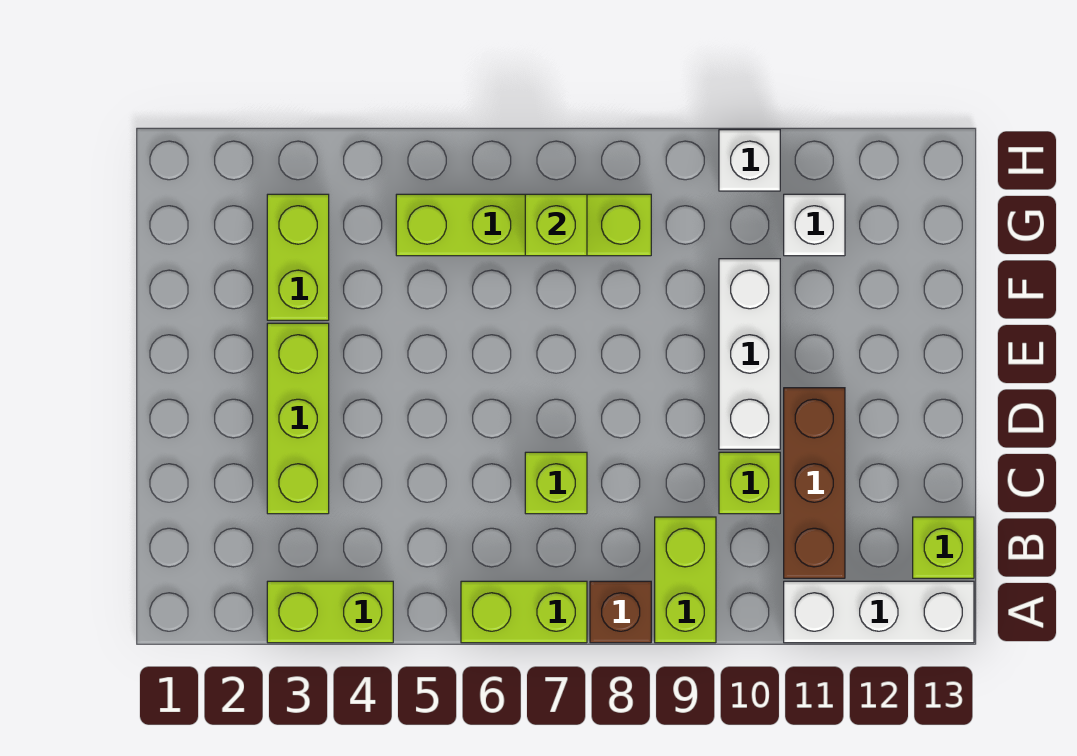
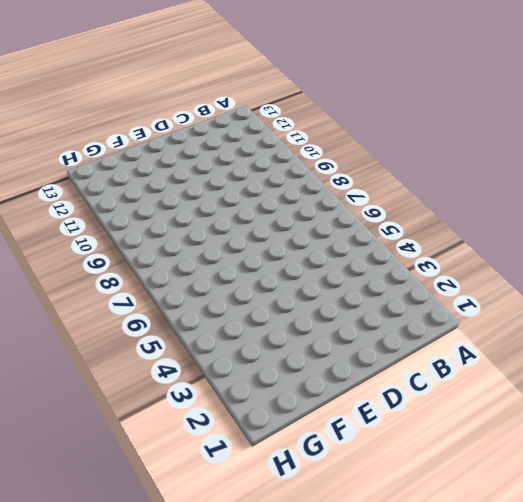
none -> lime brick A3:A4 level 1
none -> lime brick A6:A7 level 1
none -> brown brick A8 level 1

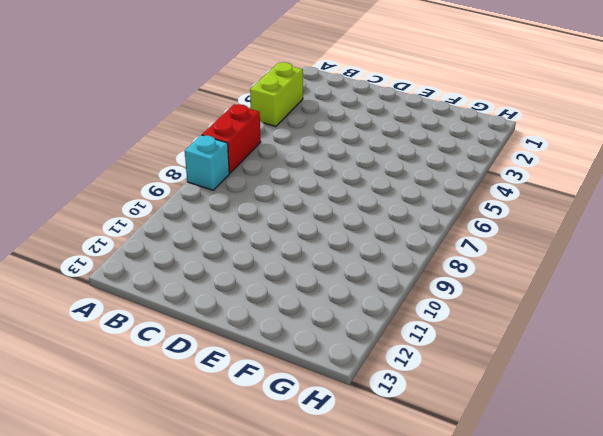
red brick A6:A7 level 1 -> lime brick A6:A7 level 1
cyan brick A8 level 1 -> brown brick A8 level 1
none -> lime brick A9:B9 level 1
none -> white brick A11:A13 level 1
none -> brown brick B11:D11 level 1

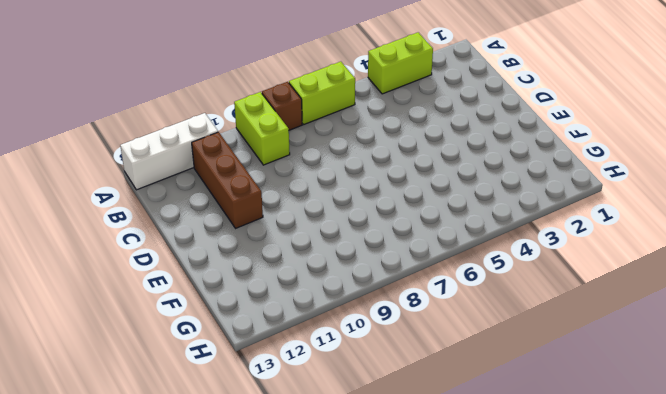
none -> lime brick B13 level 1
none -> lime brick C3:E3 level 1
none -> lime brick C7 level 1

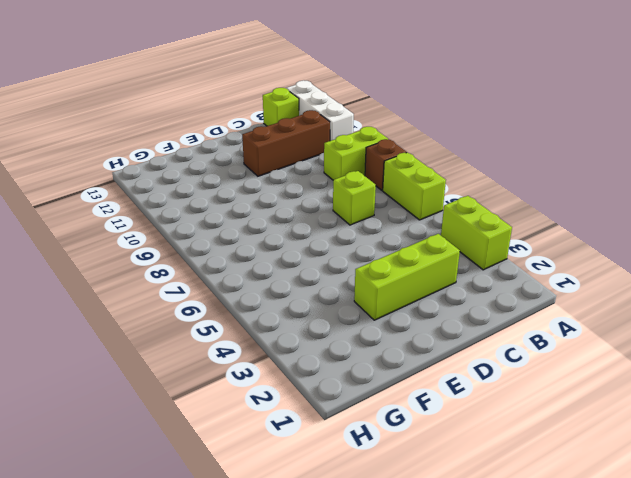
none -> lime brick C10 level 1
none -> white brick D10:F10 level 1
none -> lime brick F3:G3 level 1

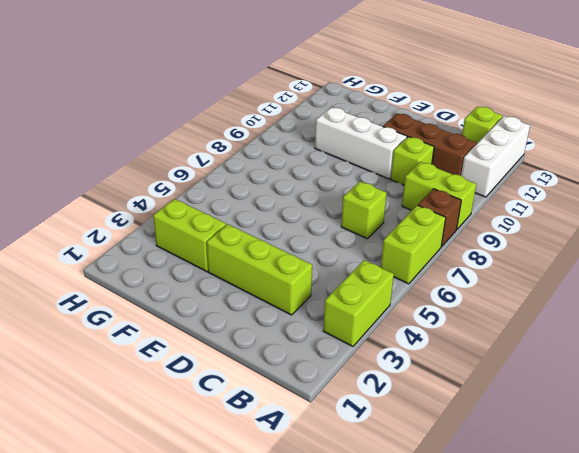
none -> lime brick G5:G8 level 1
none -> white brick G11 level 1
none -> white brick H10 level 1

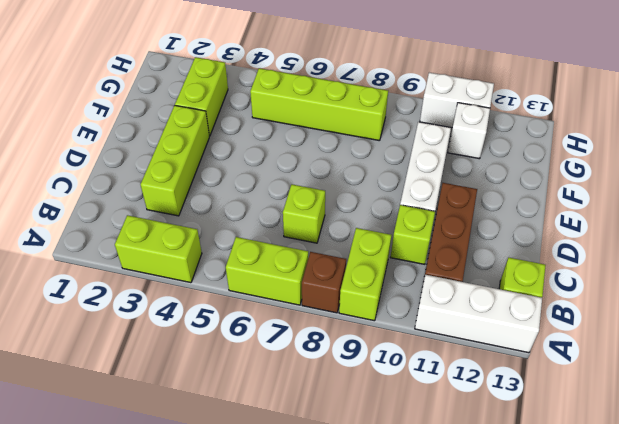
white brick H10:H11 level 1 -> white brick H10 level 1
none -> lime brick G7 level 2

